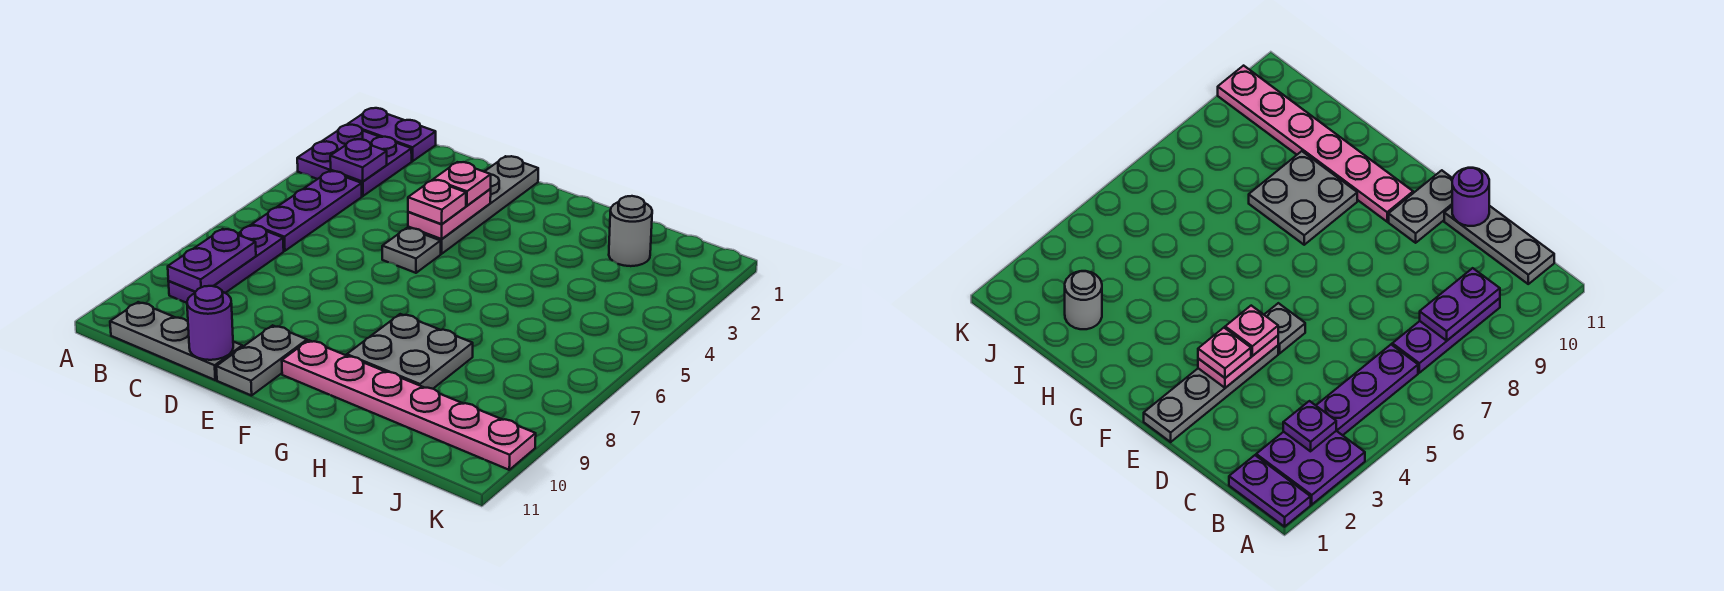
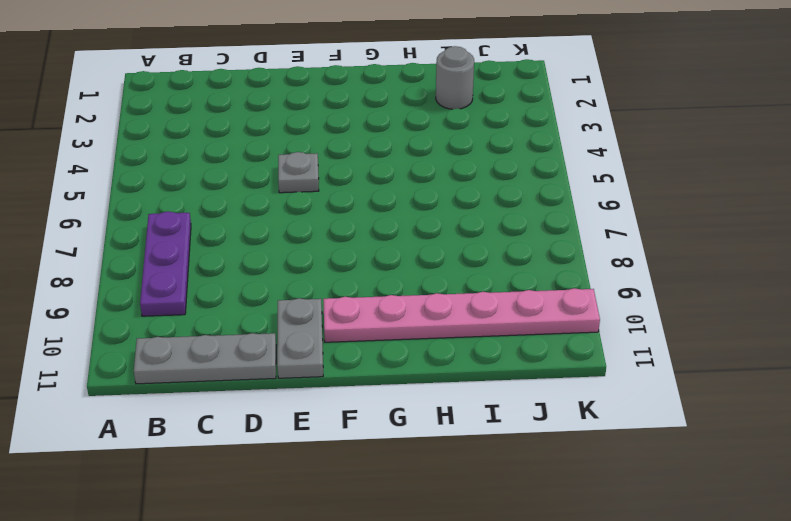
none -> purple plate A1:B1 level 1
none -> purple plate A2:B3 level 1
none -> purple plate B4:B6 level 1

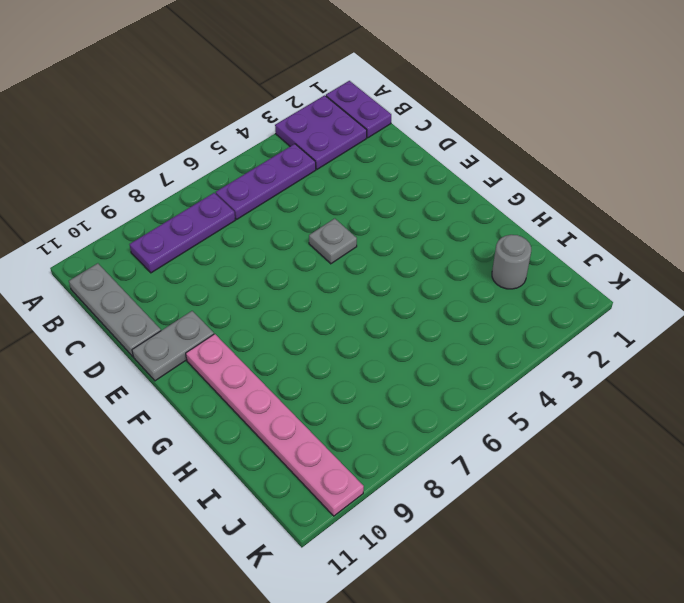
none -> grey plate E1:E4 level 1
none -> grey plate G8:H9 level 1
none -> purple plate B3 level 2

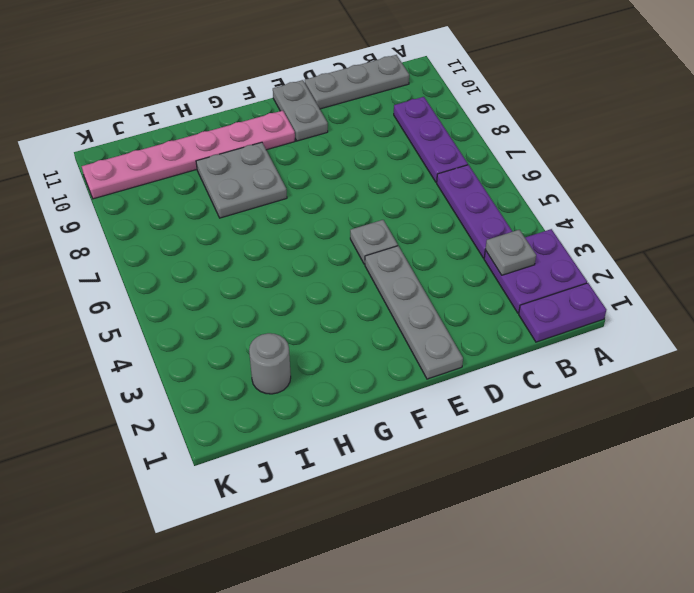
grey plate B3 level 2 -> purple plate B3 level 2
none -> purple plate B8:B9 level 2
none -> purple round brick D11 level 2
none -> pink plate E3:E4 level 2

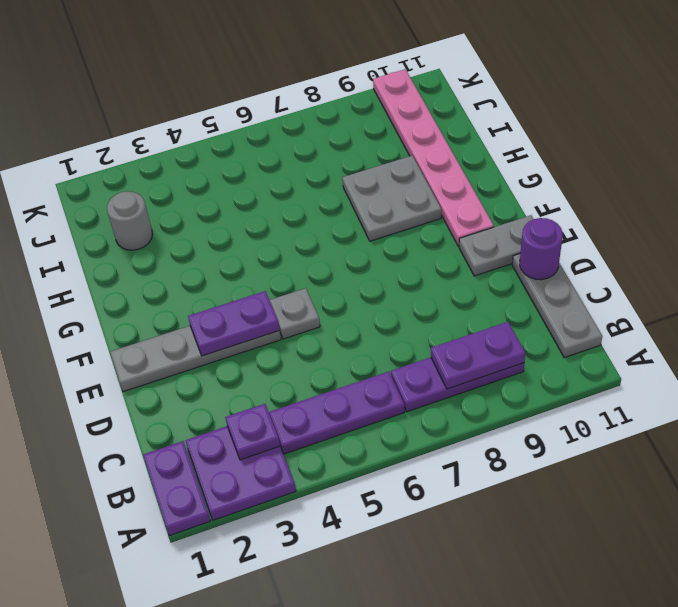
purple plate E3:E4 level 2 -> pink plate E3:E4 level 2
none -> pink plate E3 level 3
none -> pink plate E4 level 3

